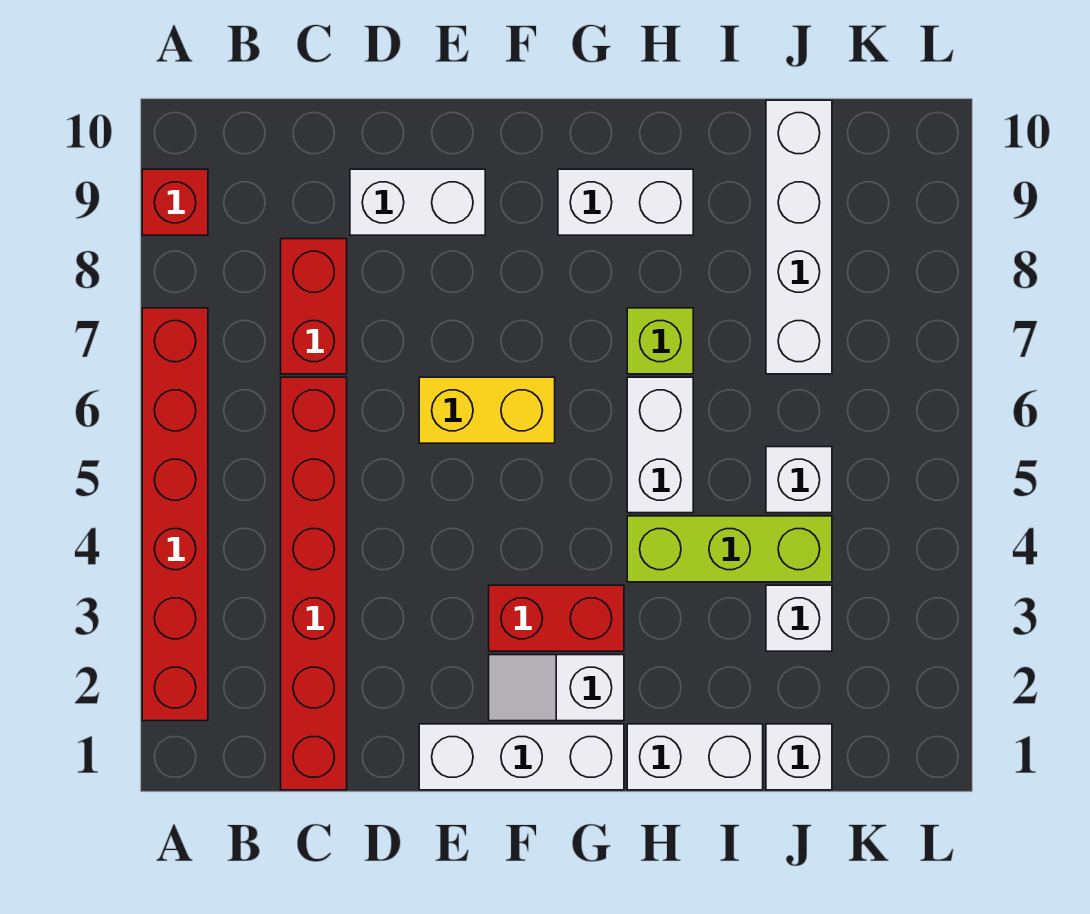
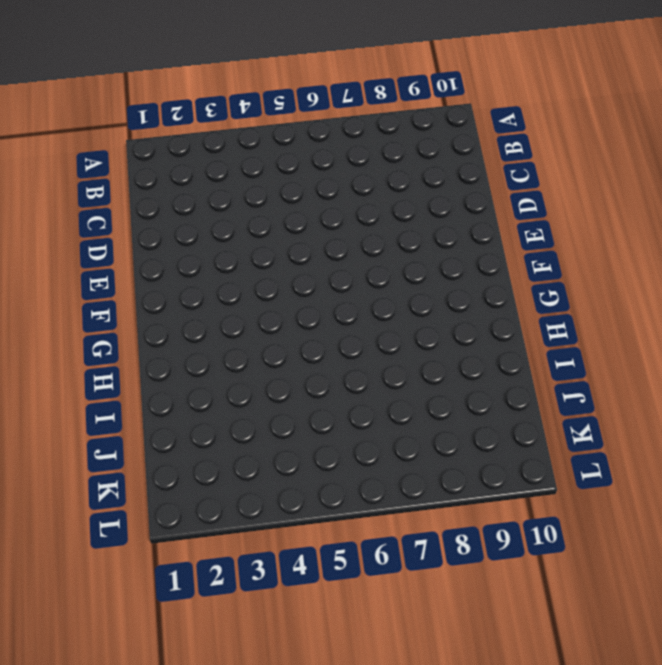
none -> red brick A2:A7 level 1
none -> red brick A9 level 1
none -> red brick C1:C6 level 1

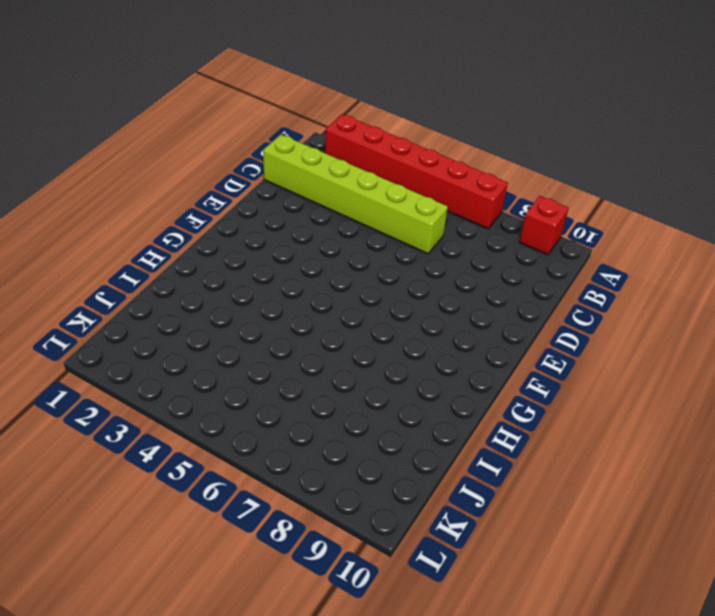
lime brick C1:C6 level 1 -> red brick C1:C6 level 1
none -> red brick C7:C8 level 1
none -> white brick D9:E9 level 1
none -> white brick E1:G1 level 1

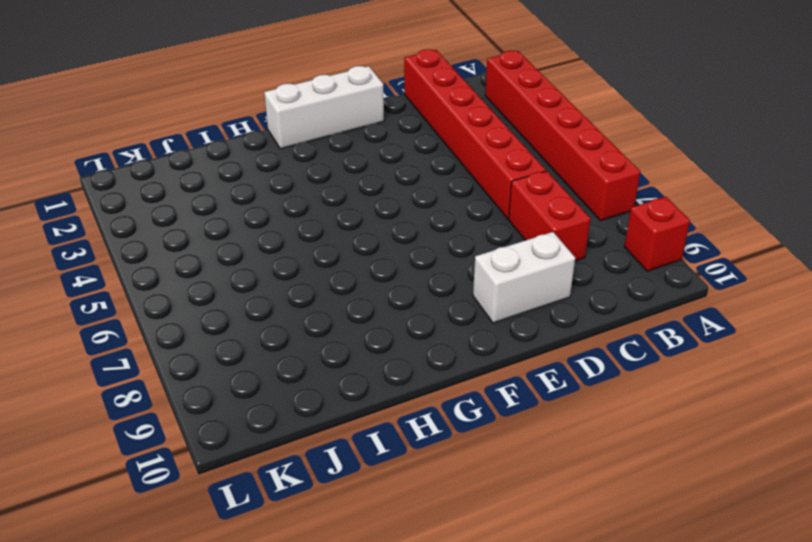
none -> yellow brick E6:F6 level 1
none -> white slope F2:G2 level 1 top G
none -> red brick F3:G3 level 1

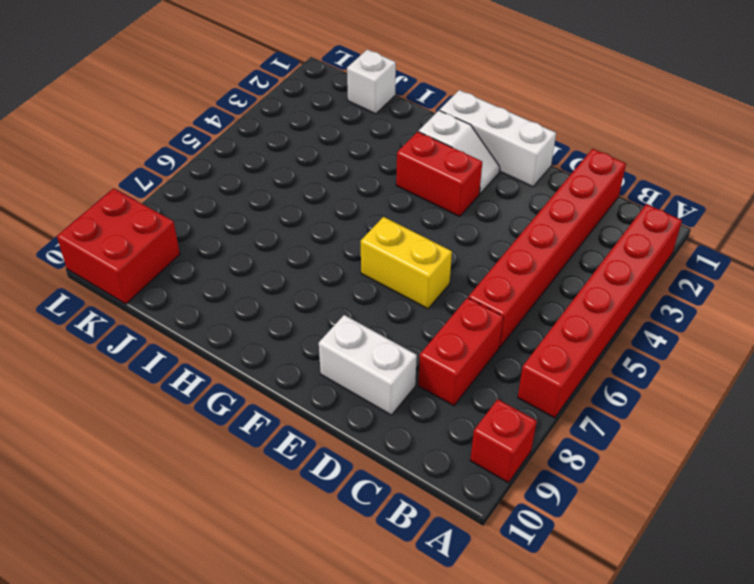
red brick K9:L10 level 1 -> none
none -> white brick G9:H9 level 1
none -> white brick H1:I1 level 1
none -> lime brick H4:J4 level 1

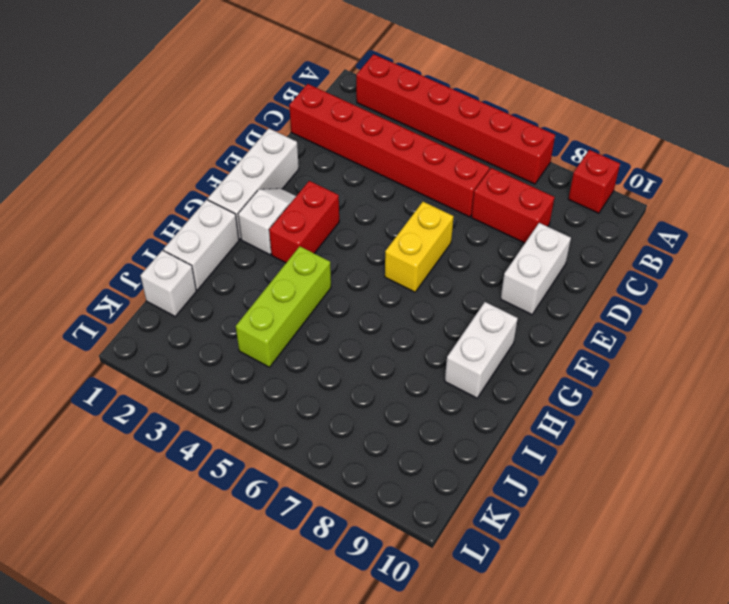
none -> white brick H5:H6 level 1
none -> lime brick H7 level 1
none -> white brick J3 level 1

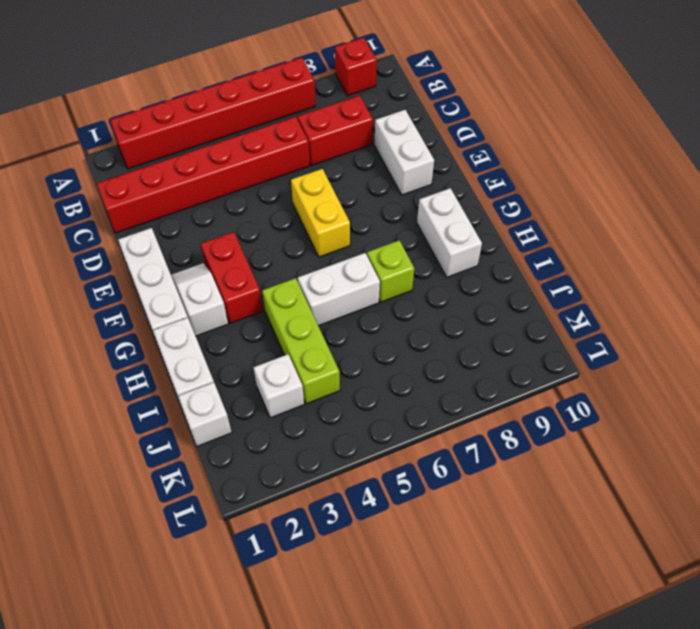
none -> white brick J5 level 1
none -> white brick J7:J10 level 1

